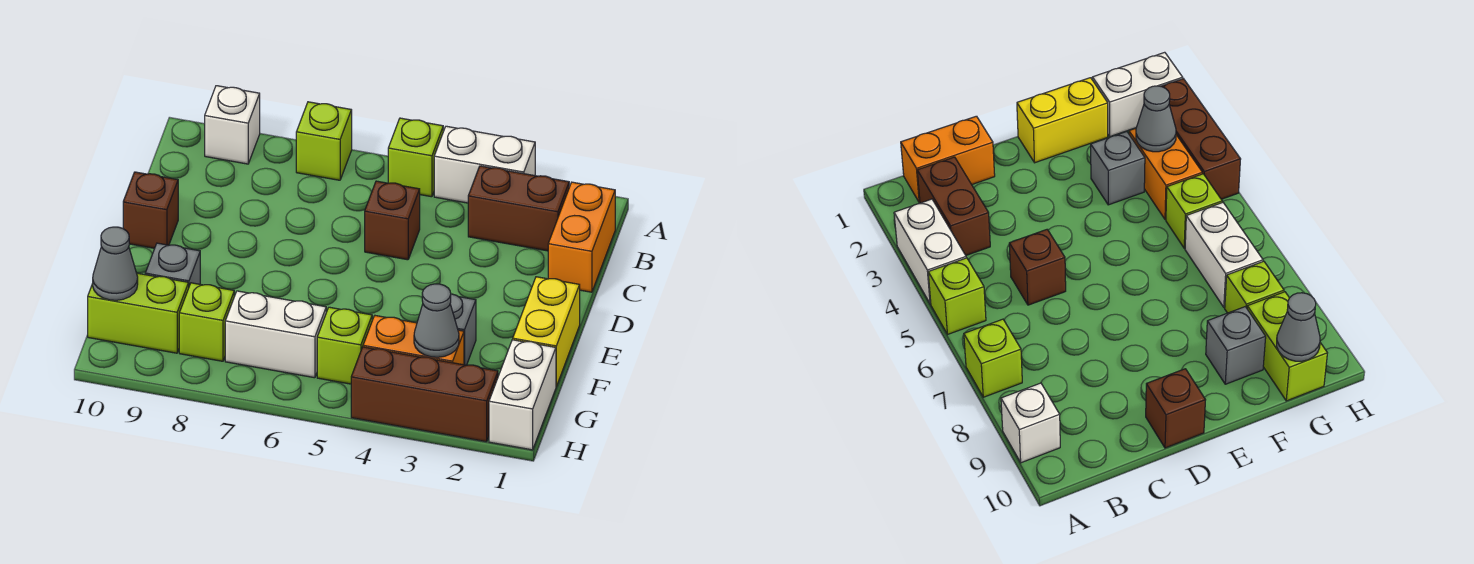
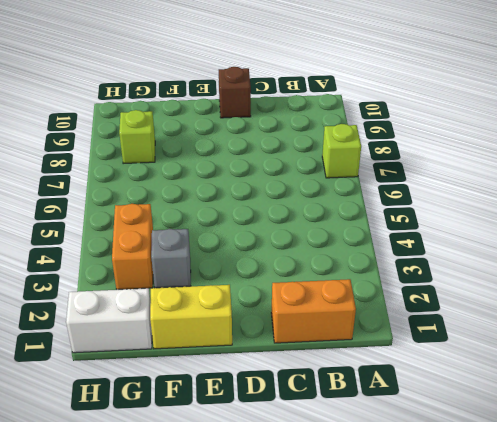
none -> white brick A3:A4 level 1
none -> lime brick A5 level 1
none -> white brick A9 level 1

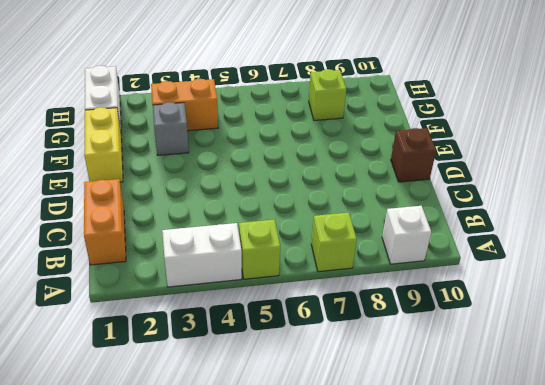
none -> brown brick B2:B3 level 1
none -> brown brick C5 level 1
none -> grey brick F9 level 1

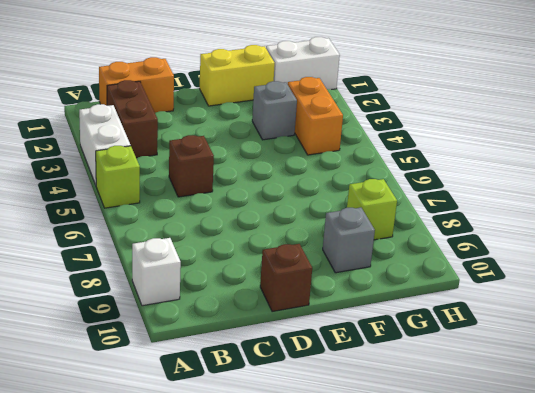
none -> lime brick A7 level 1
none -> lime brick G5 level 1
none -> white brick G6:G7 level 1

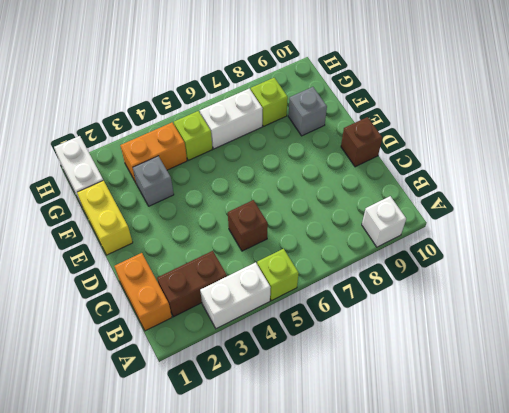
none -> lime brick A7 level 1
none -> lime brick G9:G10 level 1
none -> brown brick H2:H4 level 1

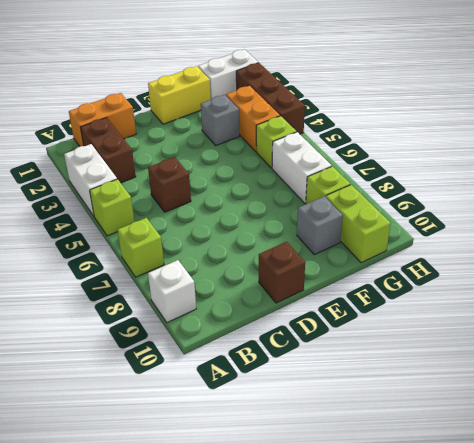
none -> grey cone G3 level 2
none -> grey cone G10 level 2

